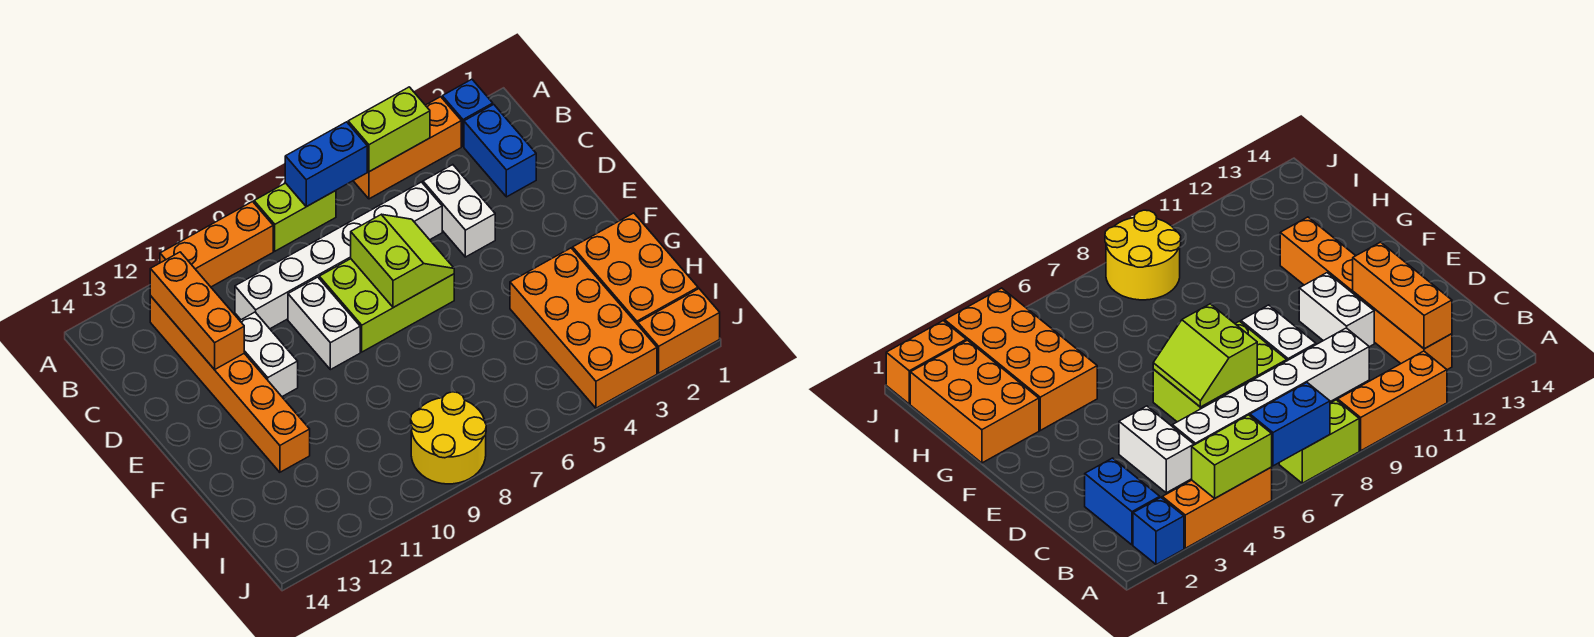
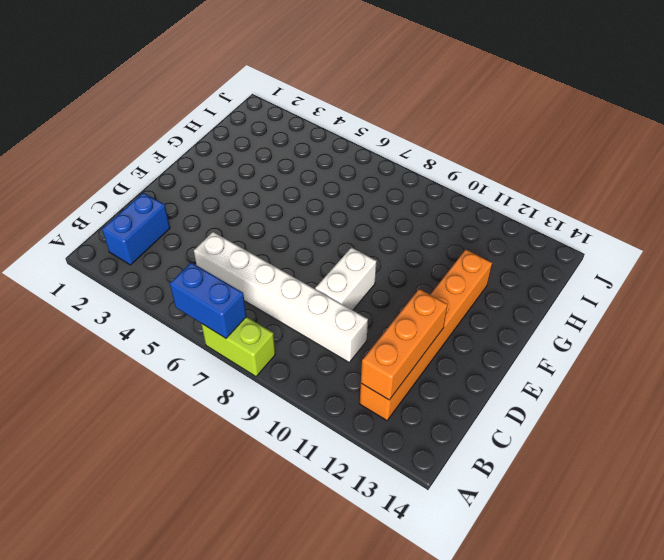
none -> blue brick A2 level 1
none -> orange brick A3:A5 level 1
none -> orange brick A9:A11 level 1

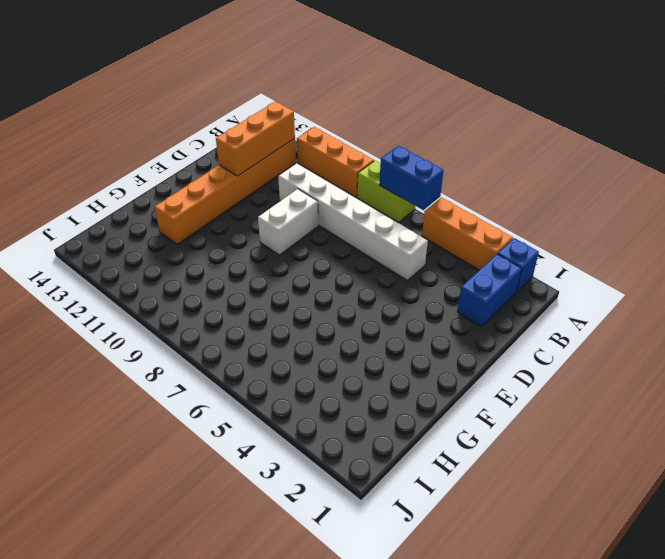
none -> white brick C4:D4 level 1
none -> lime brick D6:E8 level 1
none -> white brick D11:E11 level 1

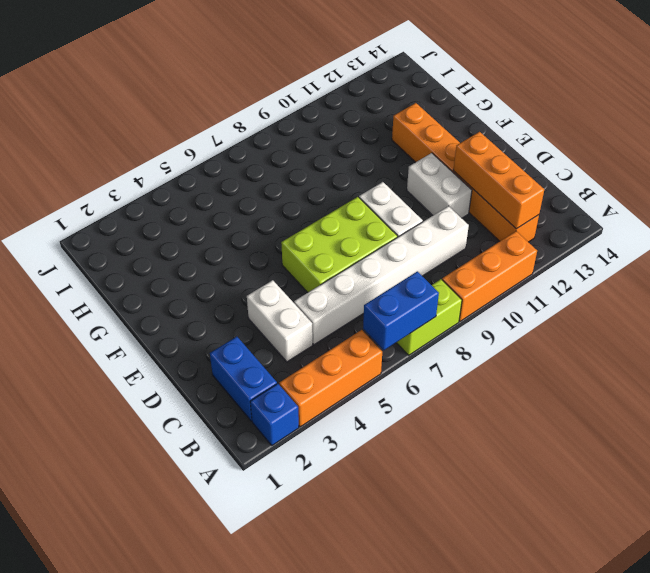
none -> orange brick G1:I2 level 1
none -> orange brick G3:J4 level 1
none -> yellow round brick I8:J9 level 1

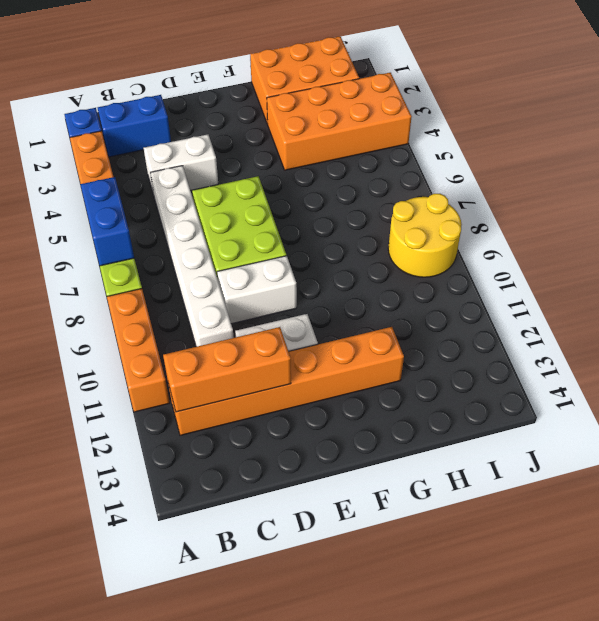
none -> orange brick J1:J2 level 1
none -> lime brick A4:A5 level 2
none -> lime slope D6:E7 level 2 top 7

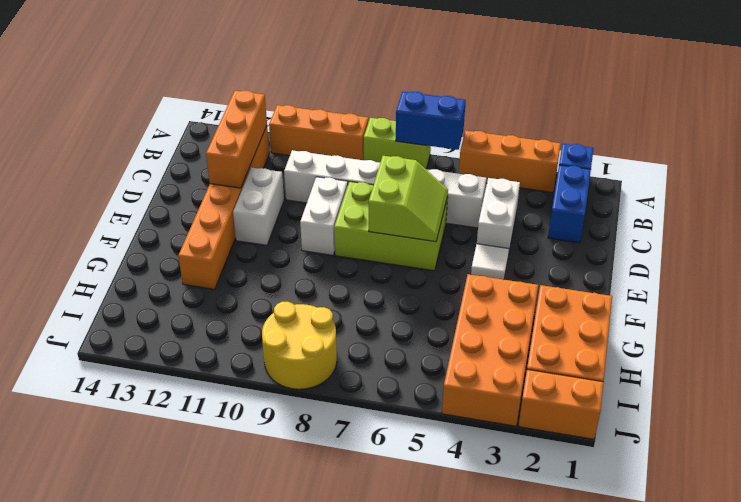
white tile E4 level 1 -> none
none -> lime brick A4:A5 level 2

